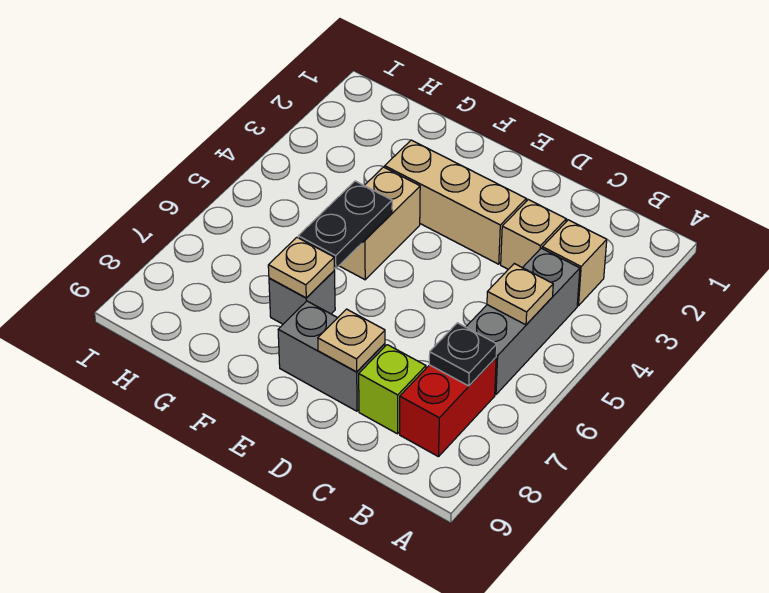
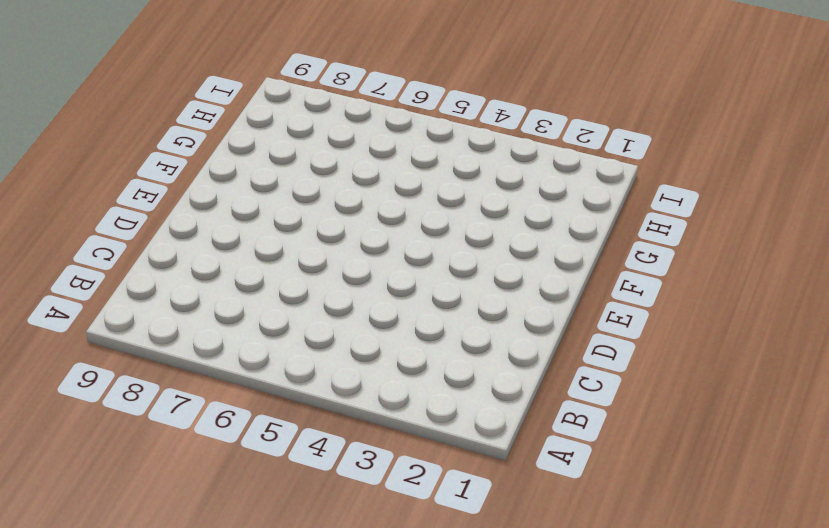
none -> tan brick B3 level 1
none -> grey brick B4:B6 level 1
none -> red brick B7:B8 level 1

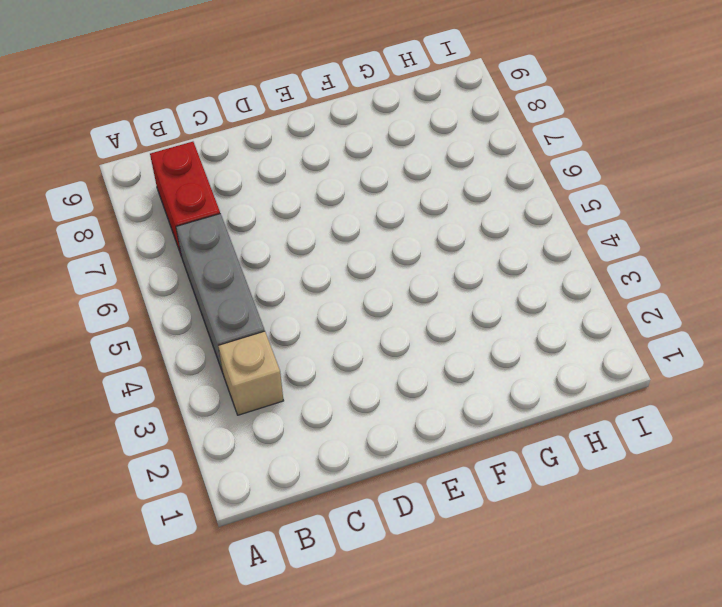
none -> tan brick C3 level 1
none -> lime brick C8 level 1
none -> tan brick D3:F3 level 1

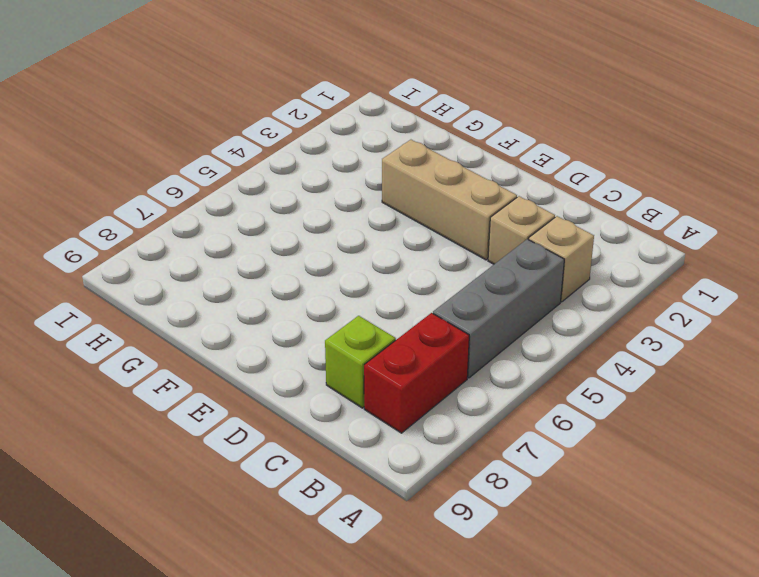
none -> grey brick D8:E8 level 1
none -> tan brick F4:F5 level 1
none -> grey brick F7 level 1

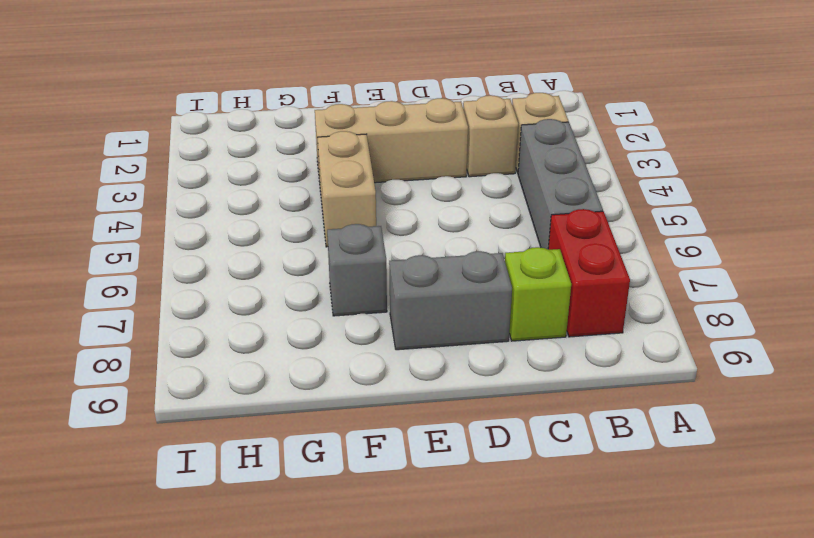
none -> tan plate B5 level 2
none -> black plate B7 level 2
none -> tan plate D8 level 2

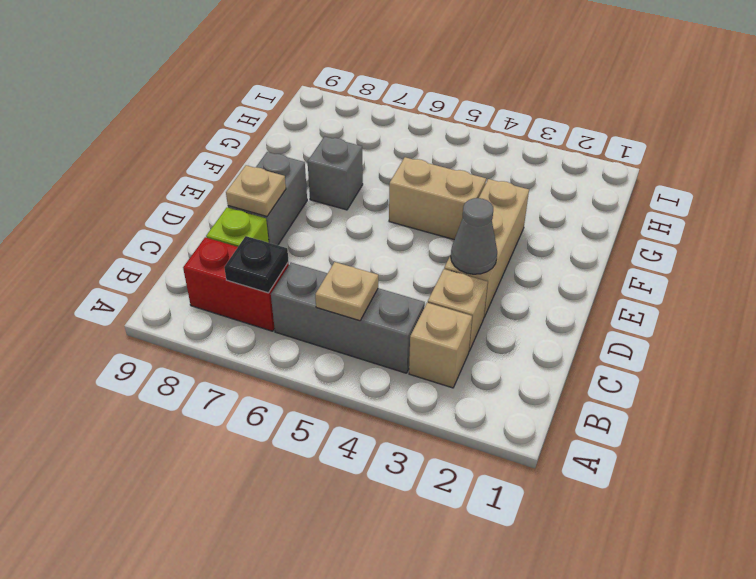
grey cone D3 level 2 -> none
none -> black plate F5:F6 level 2
none -> tan plate F7 level 2

